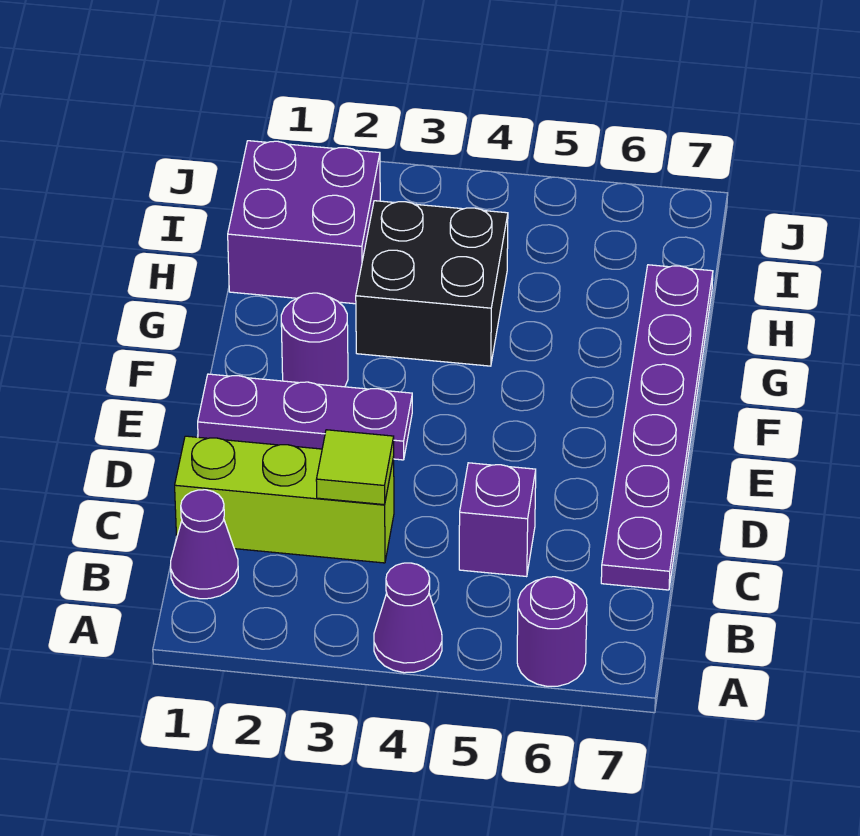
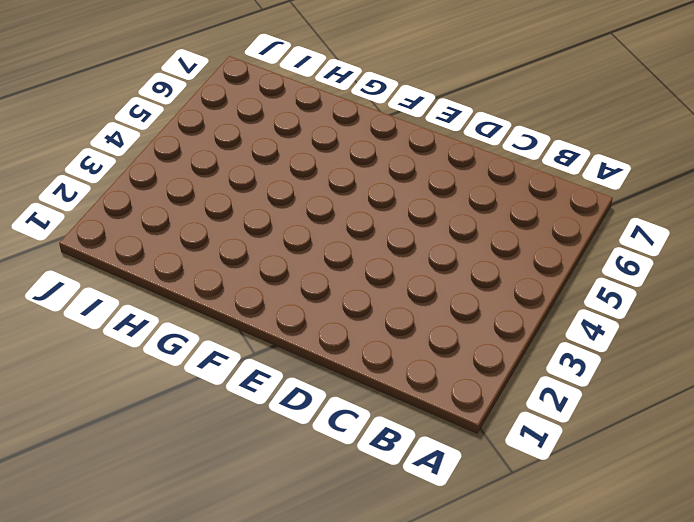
none -> purple cone A4 level 1
none -> purple round brick A6 level 1

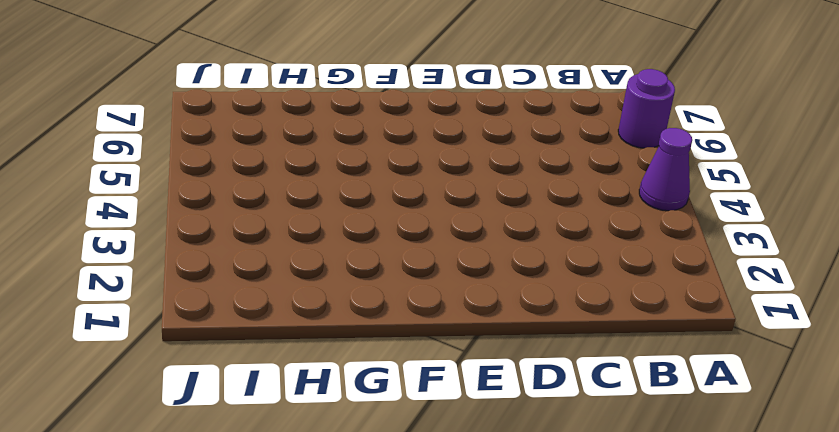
none -> purple cone B1 level 1
none -> lime brick C1:C3 level 1

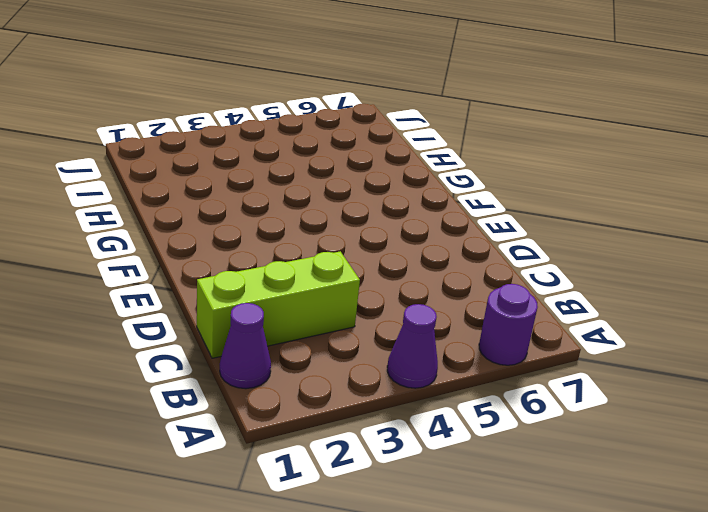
none -> purple brick C5 level 1
none -> purple plate C7:H7 level 1

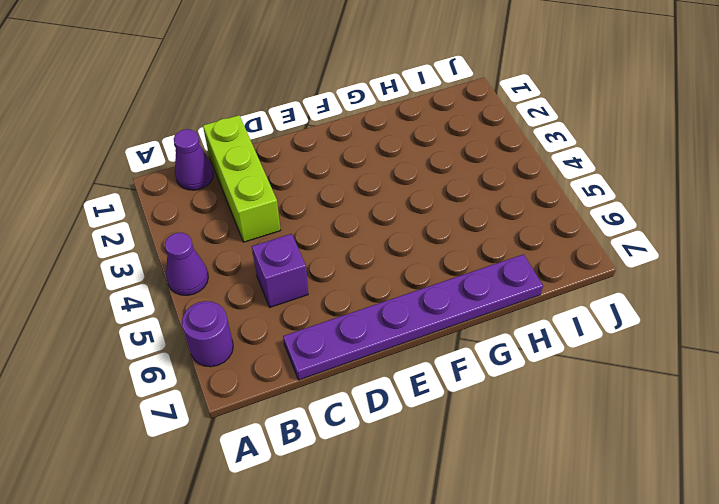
none -> purple plate E1:E3 level 1
none -> purple round brick F2 level 1

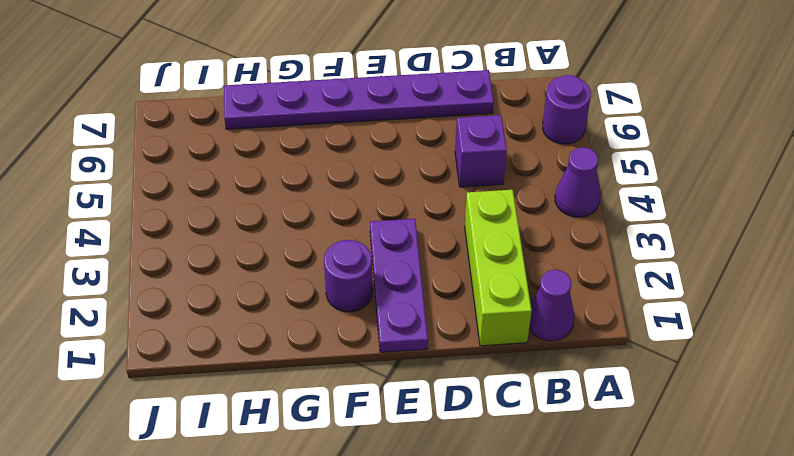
none -> black brick G3:H4 level 1
none -> purple brick H1:I2 level 1

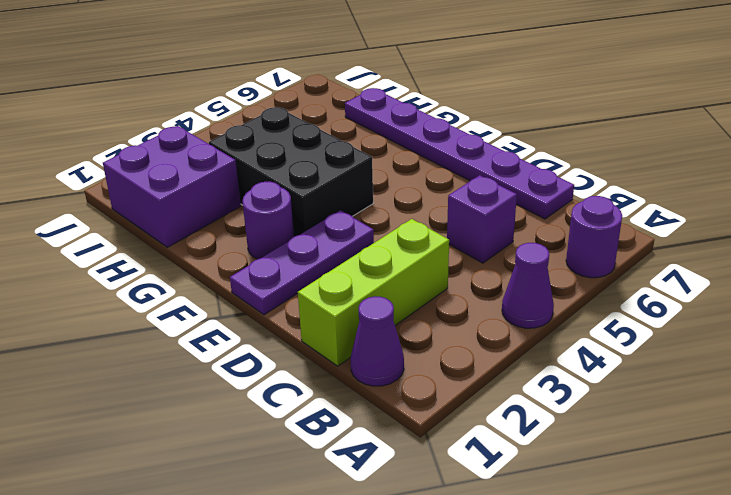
black brick F3:H4 level 1 -> black brick G3:H4 level 1
none -> lime tile C3 level 2

